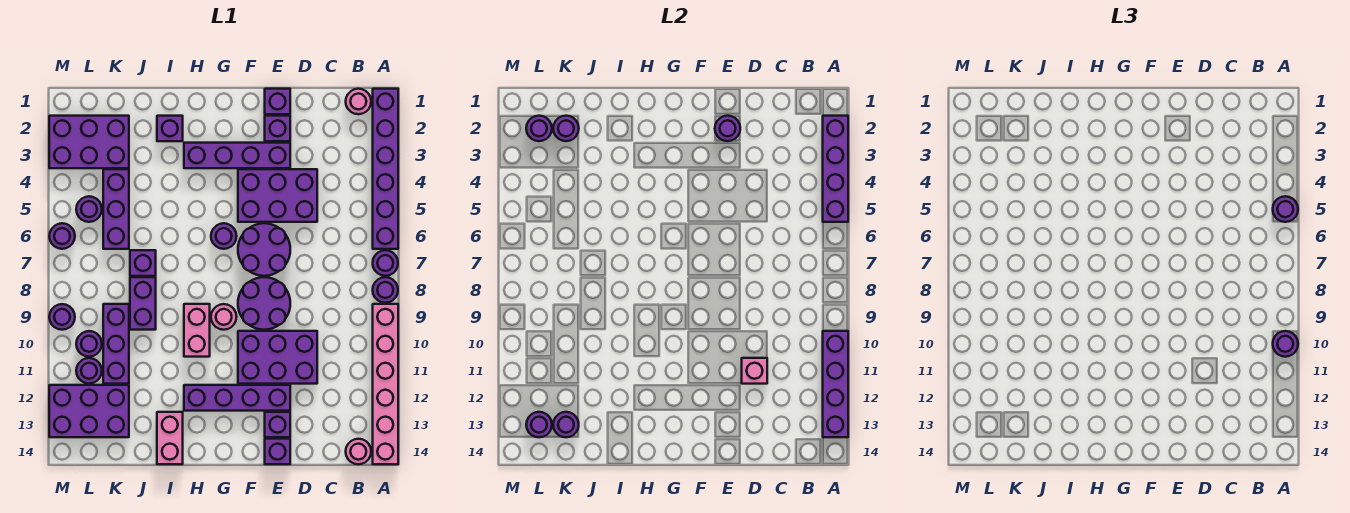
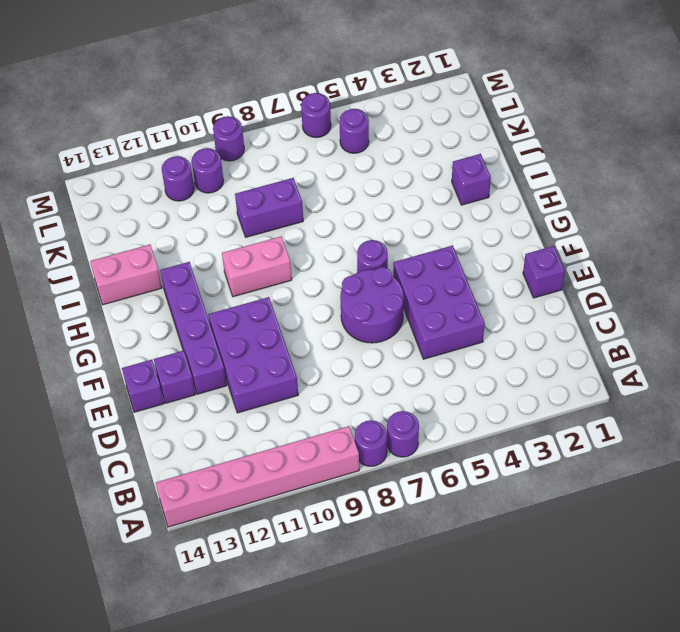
none -> purple brick A1:A6 level 1
none -> pink round brick B1 level 1
none -> pink round brick B14 level 1
none -> purple brick E2 level 1

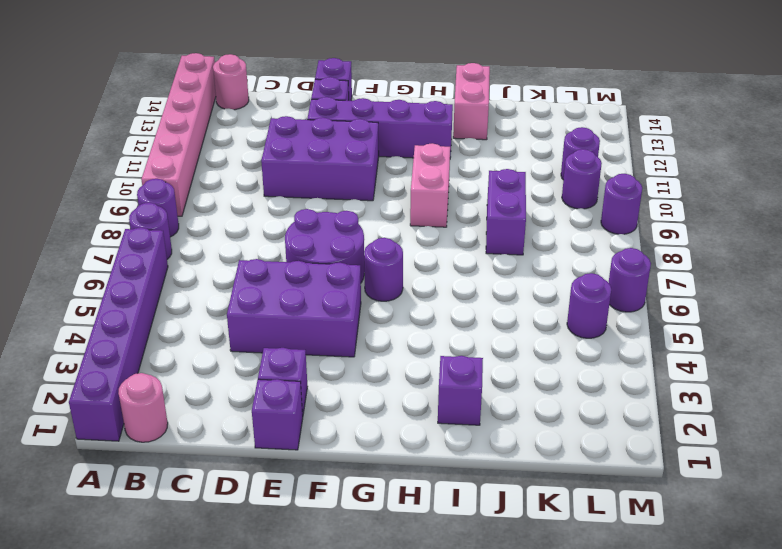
none -> purple brick E3:H3 level 1
none -> purple round brick E8:F9 level 1
none -> pink round brick G9 level 1
none -> purple brick J7 level 1

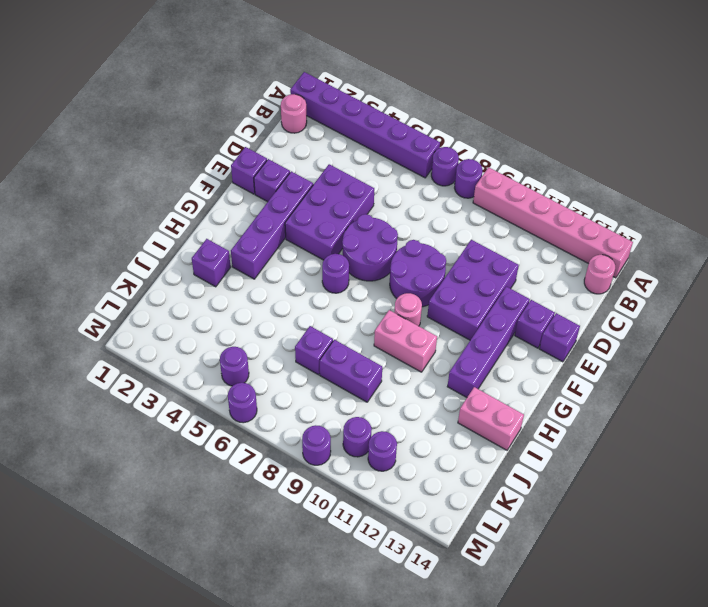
none -> purple brick K2:M3 level 1
none -> purple brick K4:K6 level 1
none -> purple brick K9:K11 level 1
none -> purple brick K12:M13 level 1

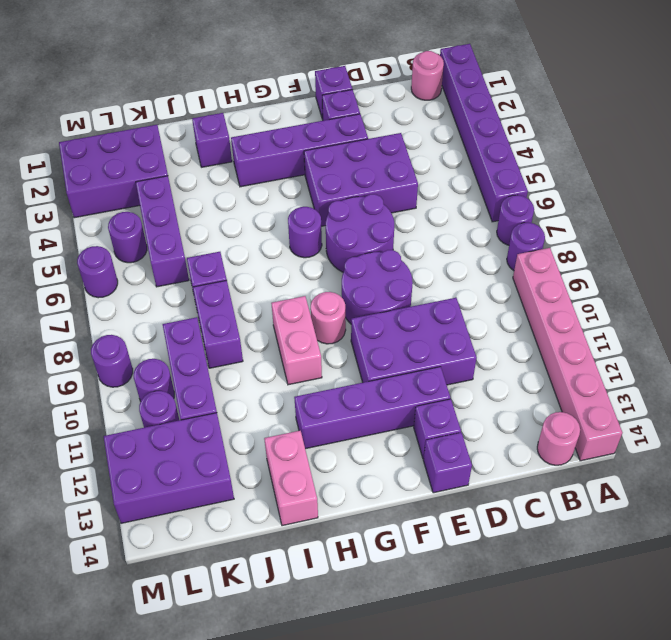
none -> purple brick A2:A5 level 2
none -> purple brick A10:A13 level 2
none -> pink brick D11 level 2
none -> purple round brick E2 level 2

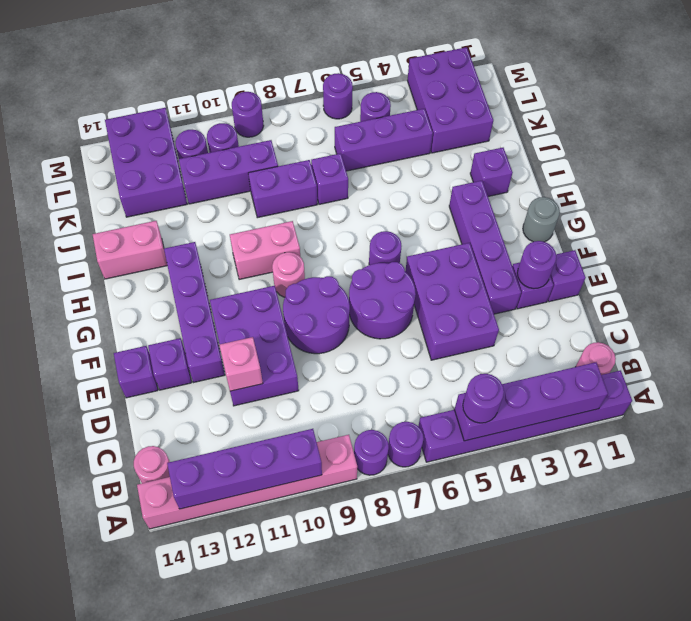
grey round brick G1 level 1 -> none
none -> purple round brick K2 level 2
none -> purple round brick K13 level 2
none -> purple round brick L2 level 2
none -> purple round brick L13 level 2

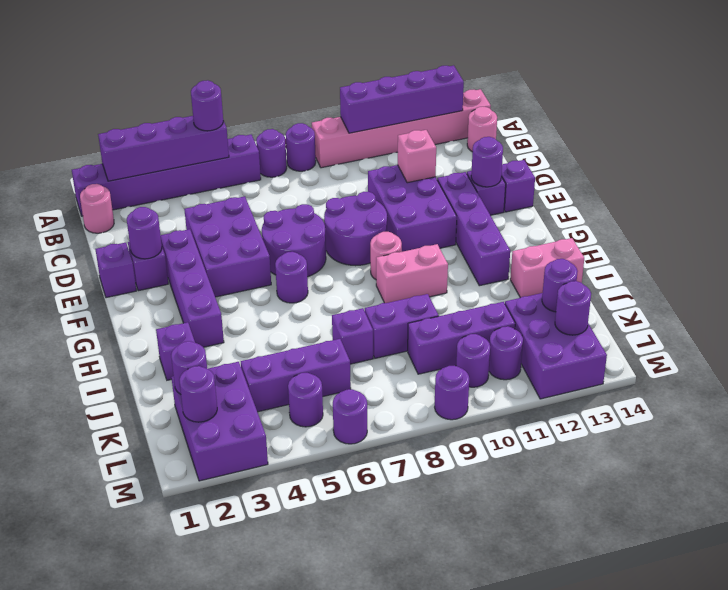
purple round brick E13 level 2 -> purple round brick A10 level 3

